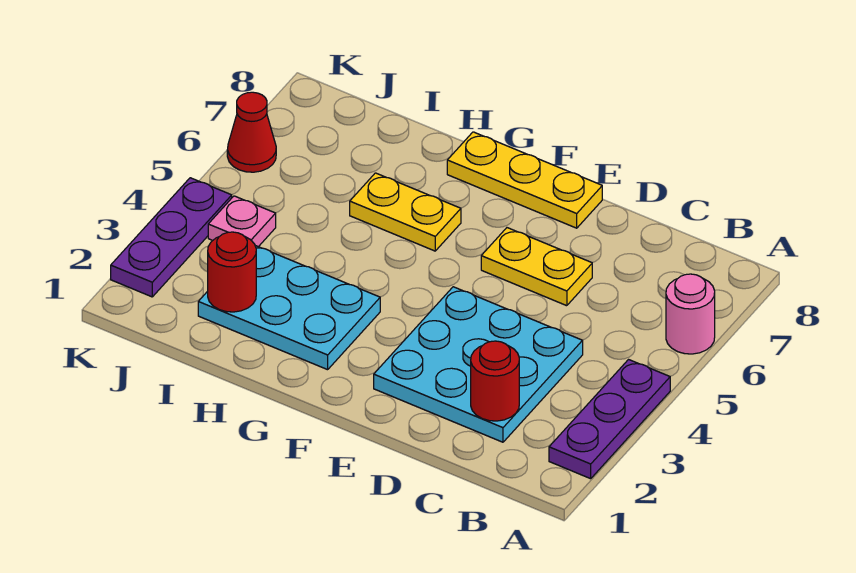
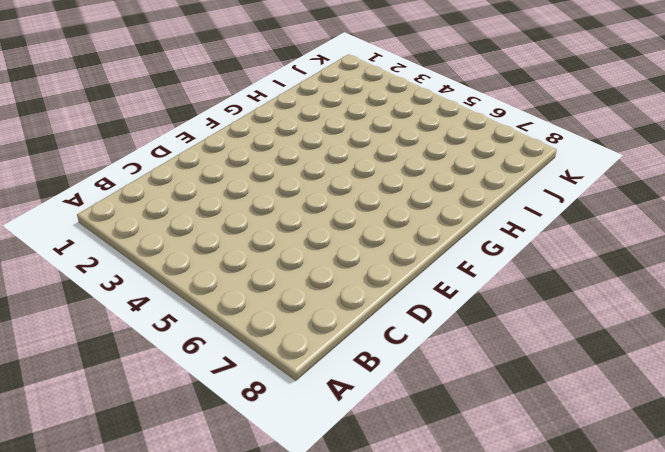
none -> purple plate A2:A4 level 1
none -> pink round brick A6 level 1
none -> cyan plate C2:E4 level 1

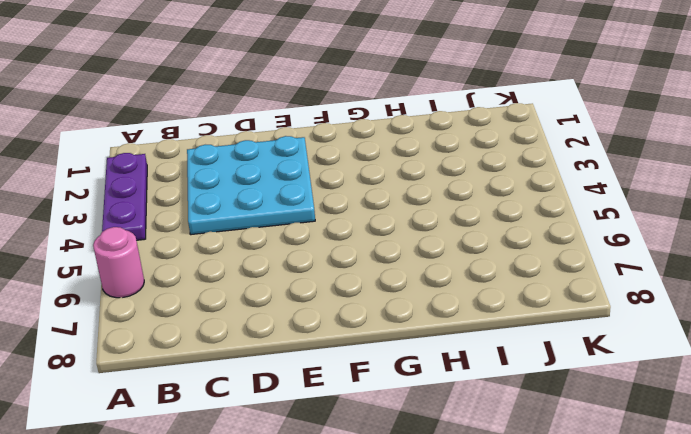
none -> yellow plate D6:E6 level 1
none -> yellow plate E8:G8 level 1
none -> cyan plate G2:I3 level 1

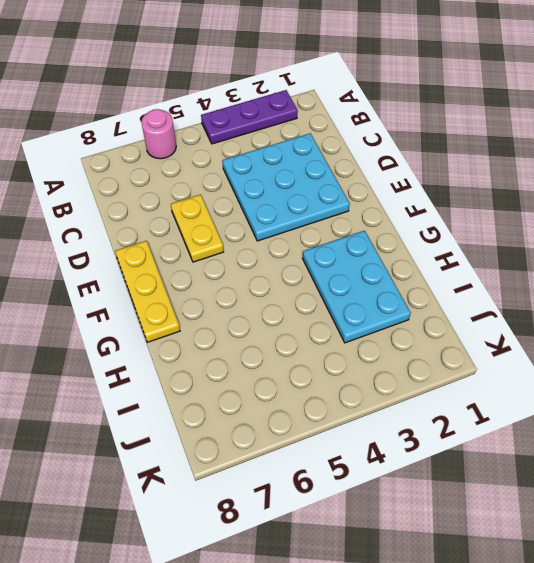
none -> yellow plate G6:H6 level 1
none -> pink plate J4 level 1
none -> purple plate K2:K4 level 1

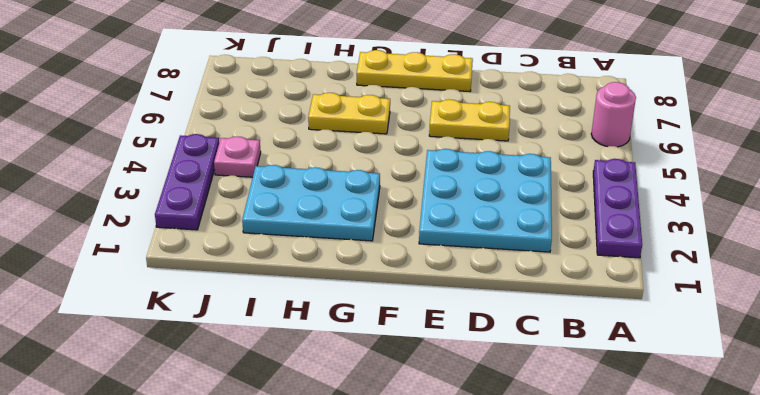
none -> red cone K6 level 1
none -> red round brick C2 level 2
none -> red round brick I2 level 2

